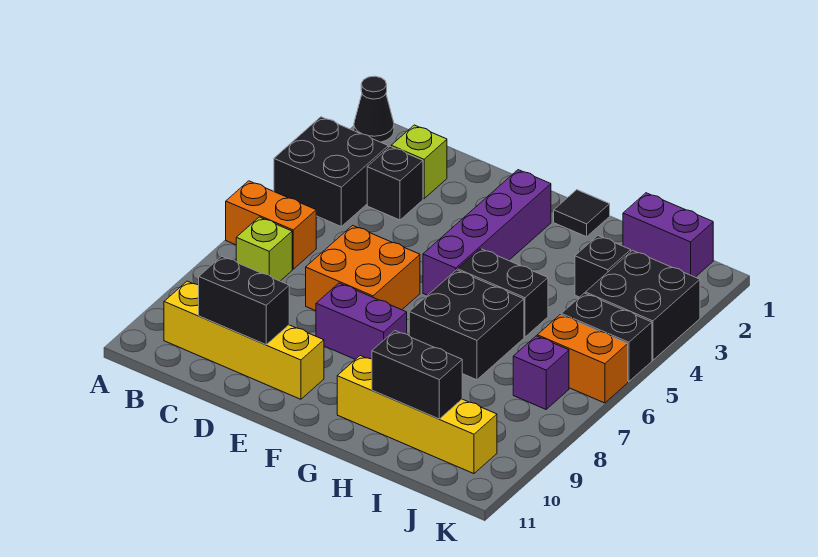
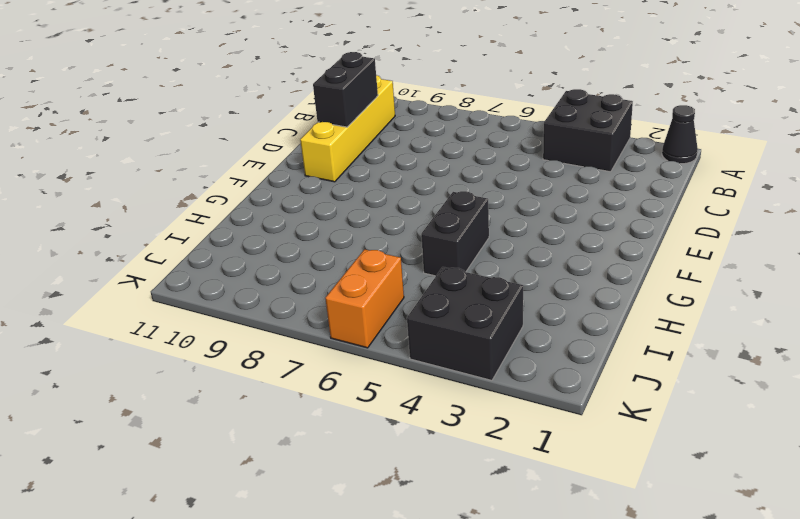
none -> orange brick A6:B6 level 1
none -> lime brick B7 level 1
none -> lime brick C2 level 1

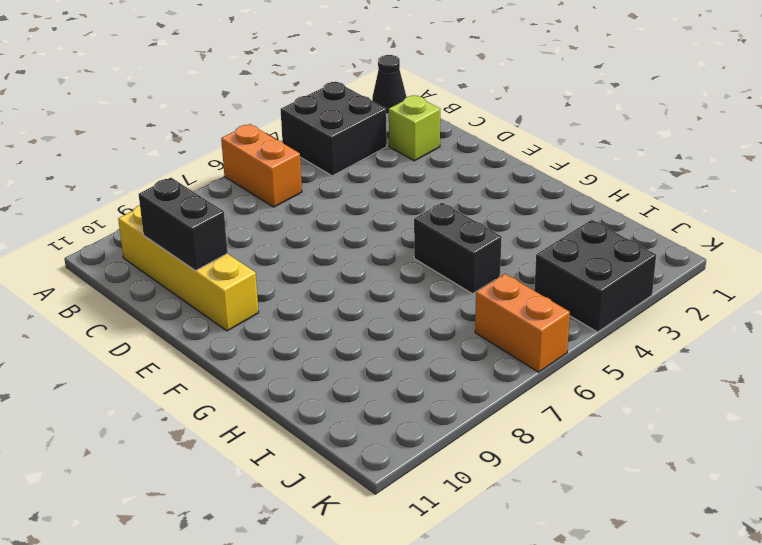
none -> lime brick B7 level 1
none -> black brick C3 level 1
none -> orange brick D6:E7 level 1

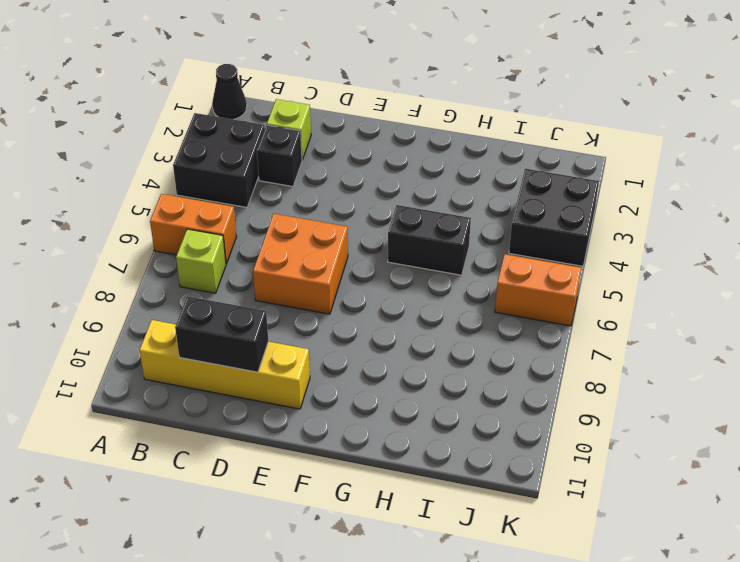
none -> purple brick E8:F8 level 1
none -> purple brick F2:F5 level 1
none -> black tile G1 level 1

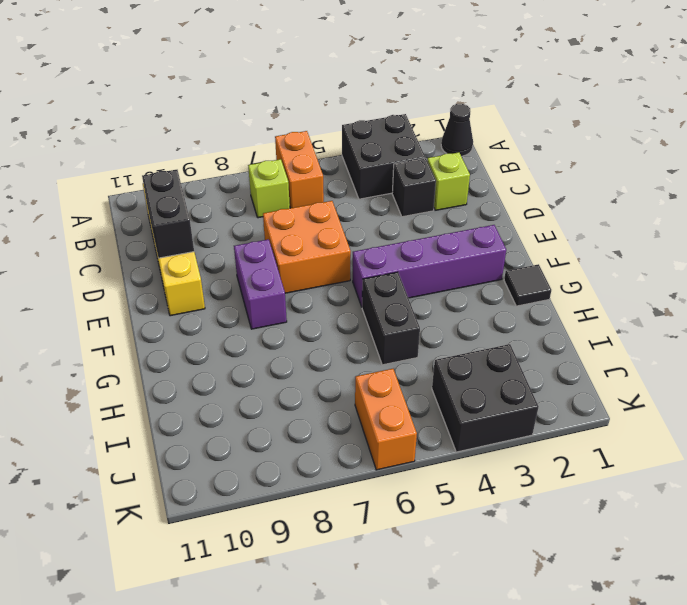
none -> black brick G6:H7 level 1
none -> yellow brick G10:J10 level 1
none -> purple brick I1:J1 level 1

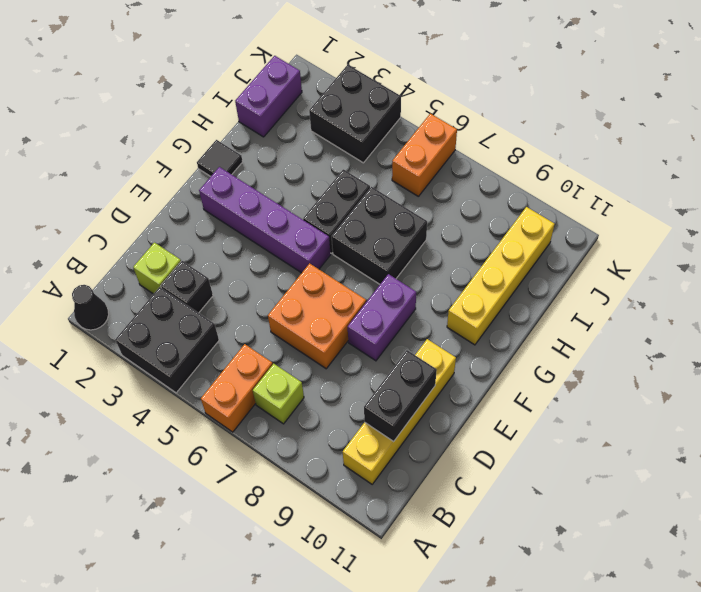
none -> black brick I3 level 1
none -> black brick J5:K5 level 1
none -> purple brick J7 level 1

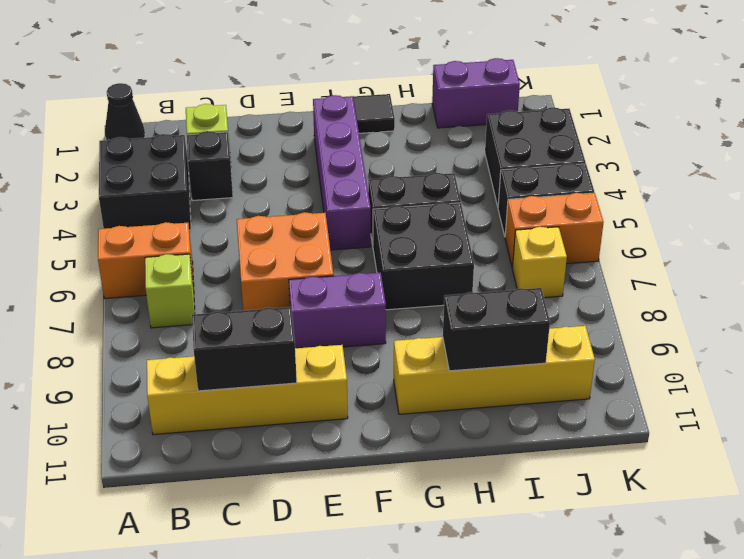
yellow brick J7 level 1 -> purple brick J7 level 1
none -> black brick I3 level 1

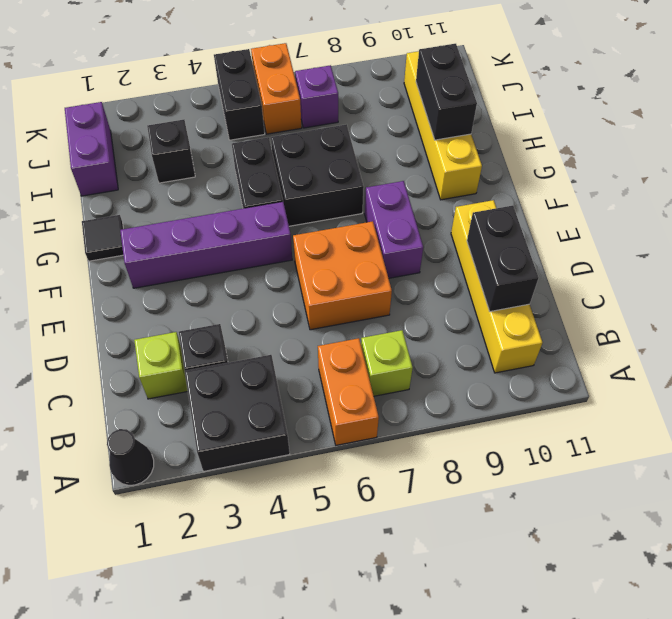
none -> black brick J3:K4 level 1

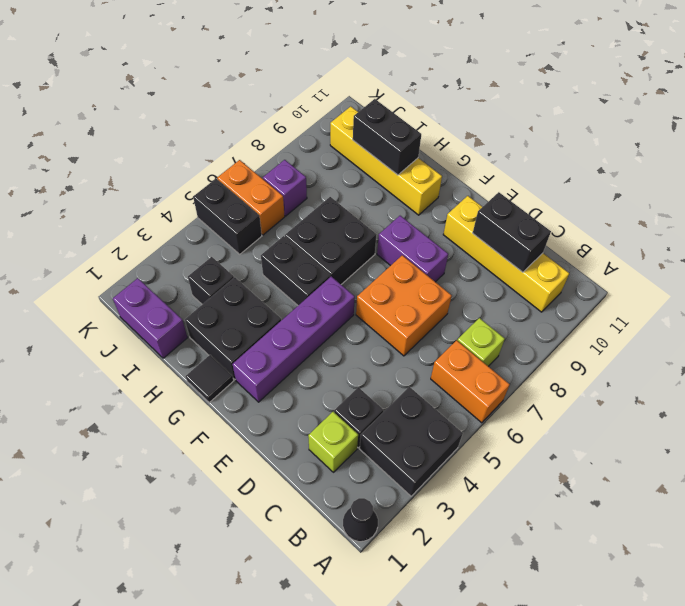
black brick G2:H3 level 1 -> black brick J3:K4 level 1

